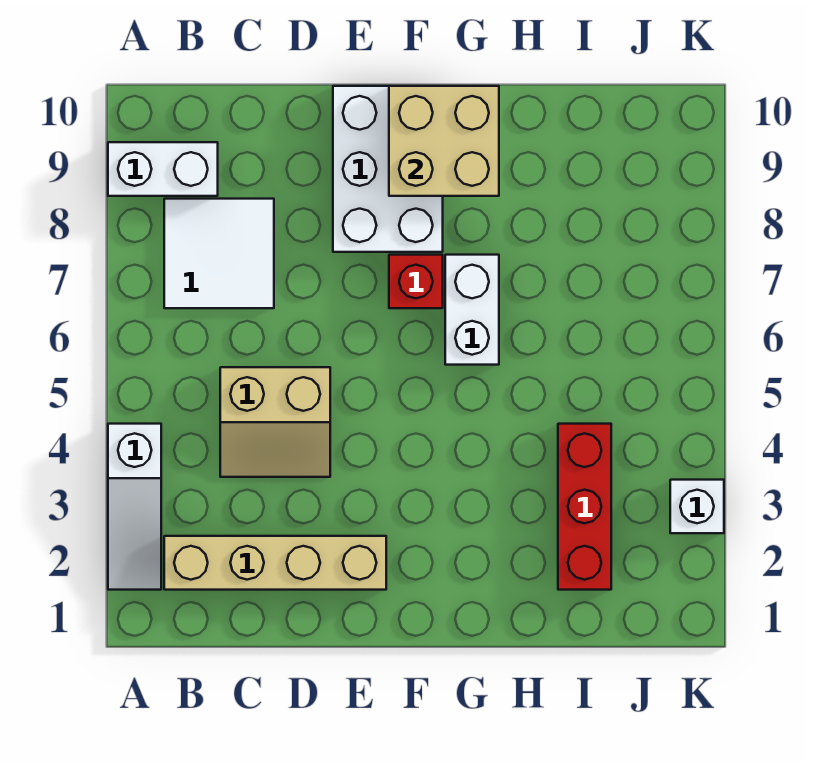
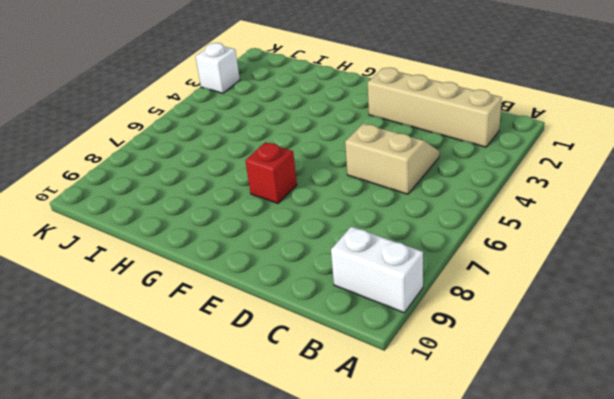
none -> white slope A2:A4 level 1 top 4
none -> white tile B7:C8 level 1

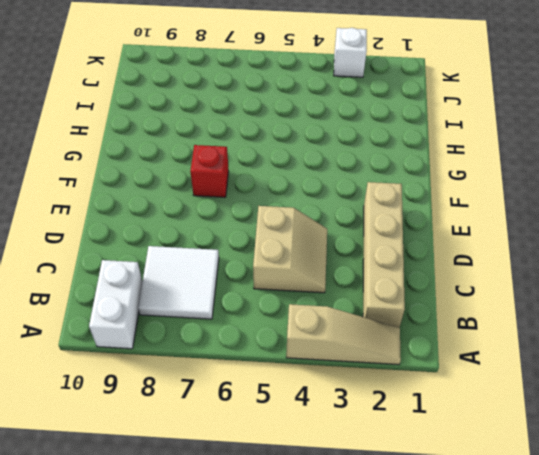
tan slope A2:A4 level 1 top 4 -> white slope A2:A4 level 1 top 4
none -> white brick E8:F10 level 1
none -> white brick G6:G7 level 1

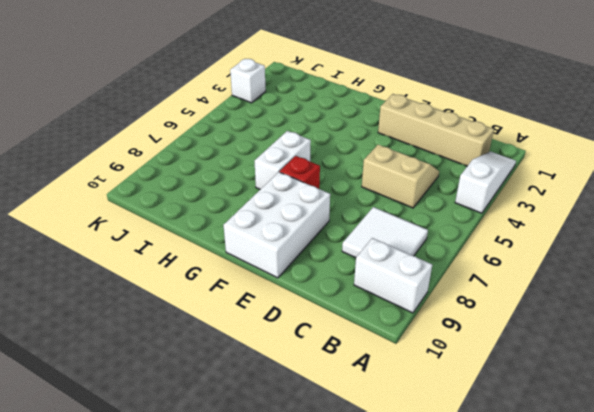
none -> red brick I2:I4 level 1
none -> tan brick F9:G10 level 2

